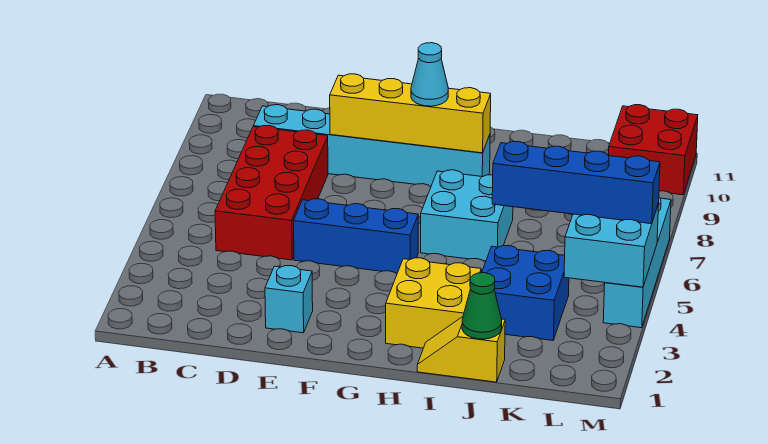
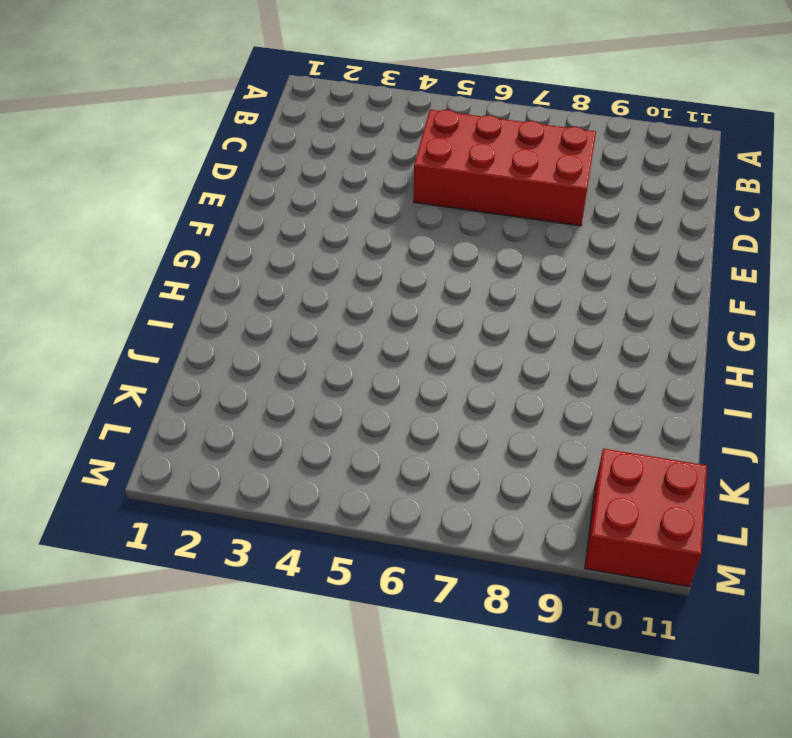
none -> cyan brick C9:H9 level 1
none -> cyan brick E2 level 1
none -> blue brick E5:G5 level 1

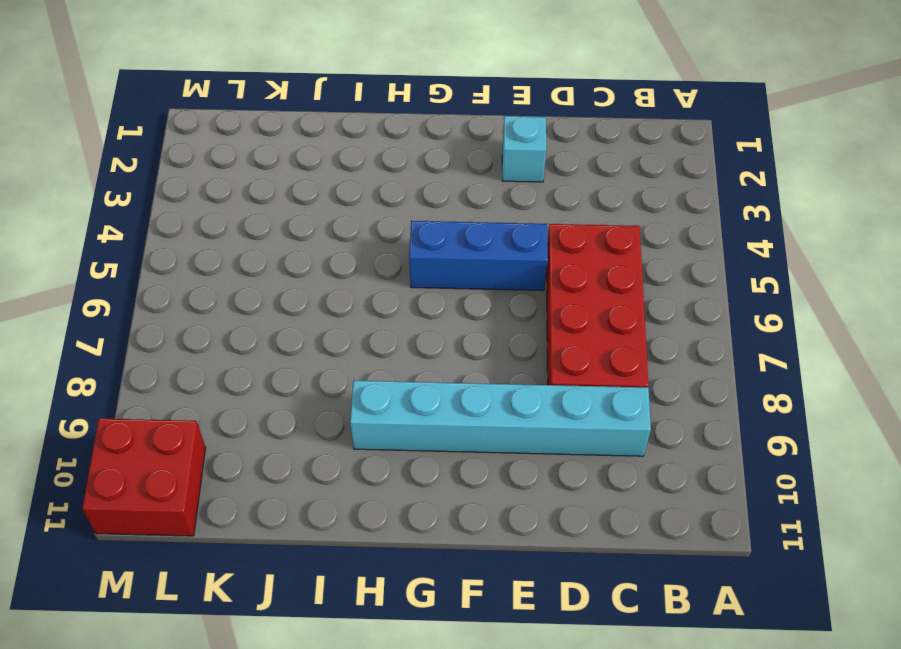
none -> yellow brick H2:I3 level 1
none -> cyan brick H6:I7 level 1
none -> yellow slope I1:J1 level 1 top J

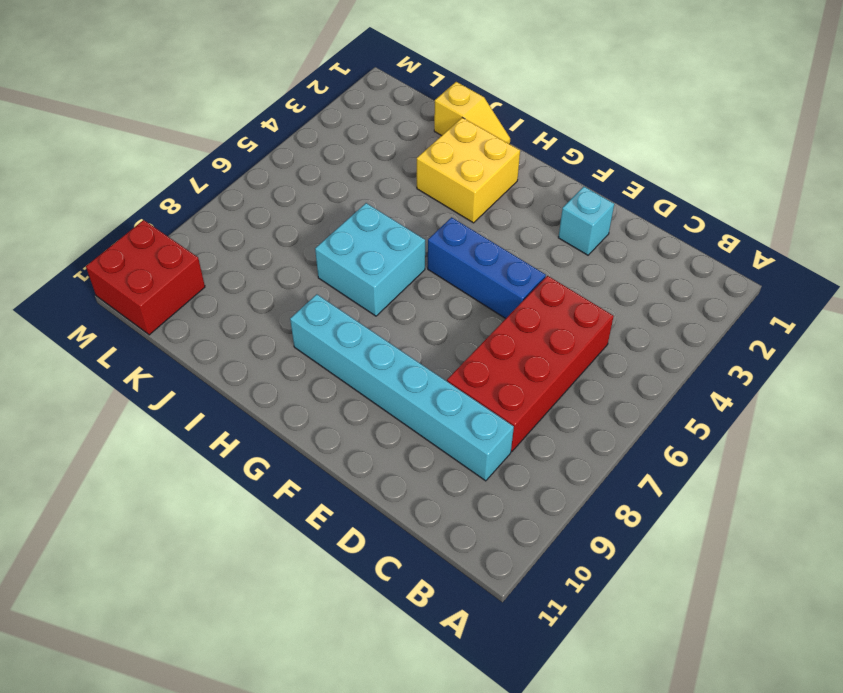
none -> blue brick J3:K4 level 1
none -> cyan brick M4:M7 level 1
none -> yellow brick E9:H9 level 2

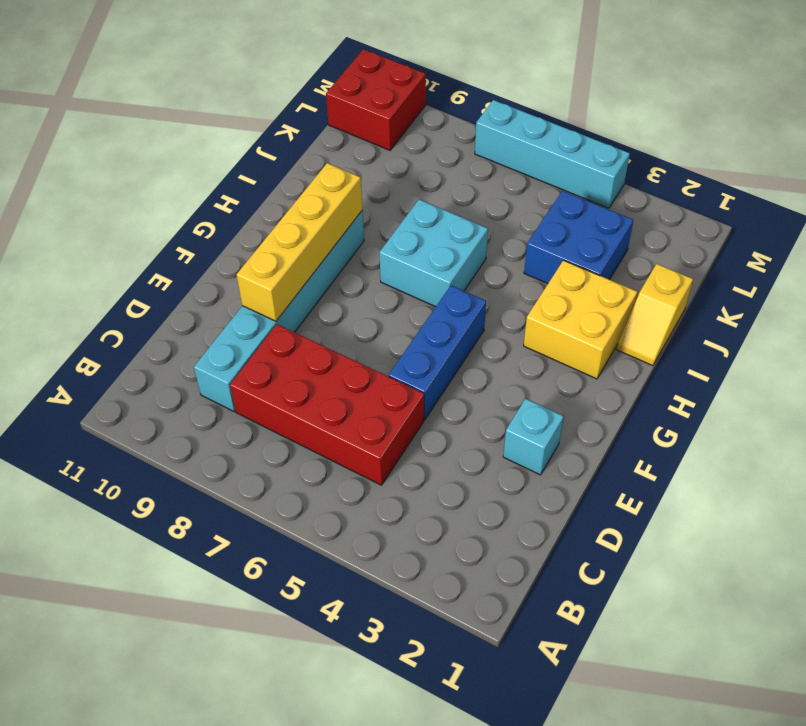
none -> green cone J1 level 2
none -> cyan brick L4:M5 level 2
none -> cyan cone G9 level 3

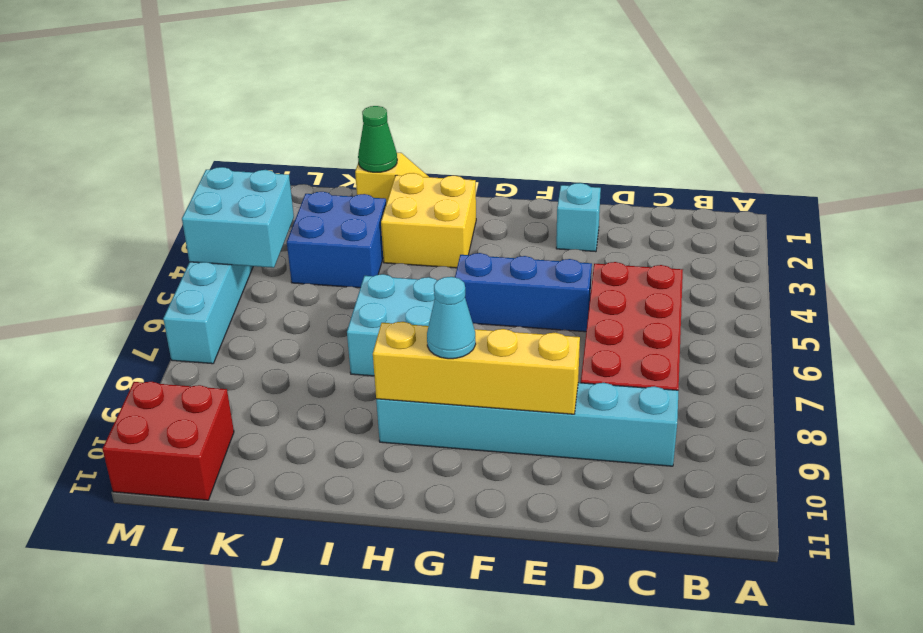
none -> blue brick J5:M5 level 3

